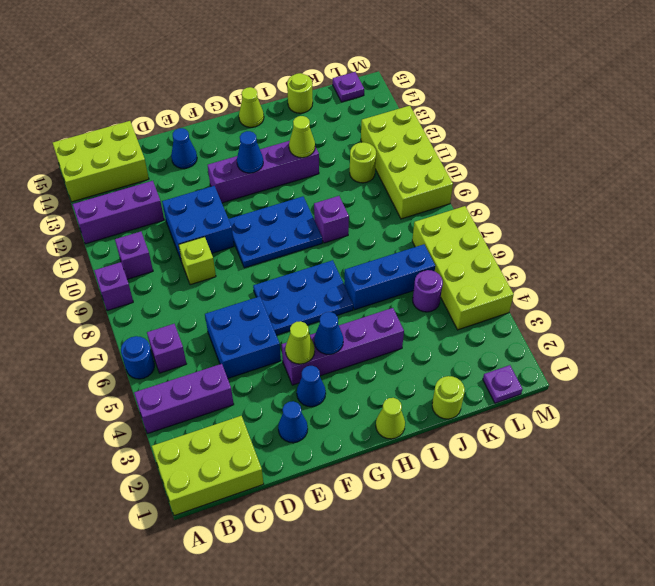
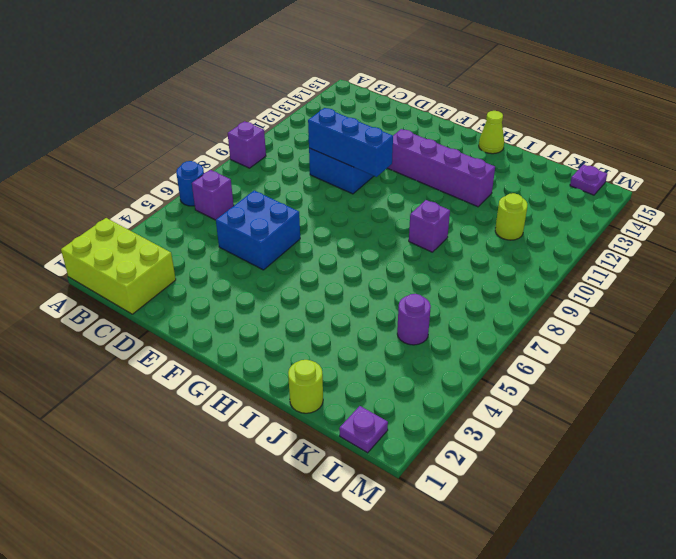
blue brick D10:F10 level 2 -> blue brick I6:K6 level 1
none -> purple brick A4:C4 level 1
none -> purple brick A12:C12 level 1
none -> lime brick A14:C15 level 1
none -> purple brick B10 level 1

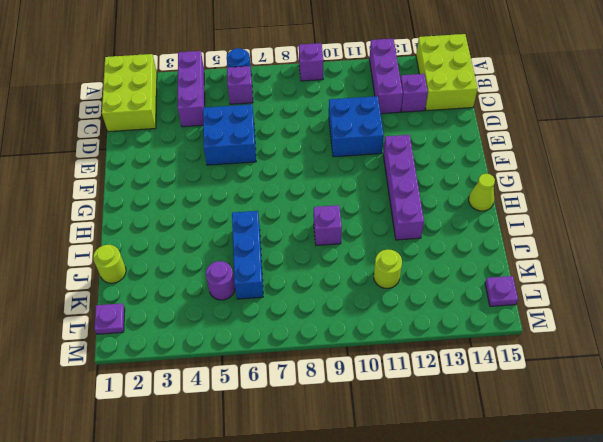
purple brick C13 level 1 -> purple brick B10 level 1
none -> lime brick D9 level 1
none -> blue cone E2 level 1
none -> blue cone E14 level 1
none -> blue cone F3 level 1

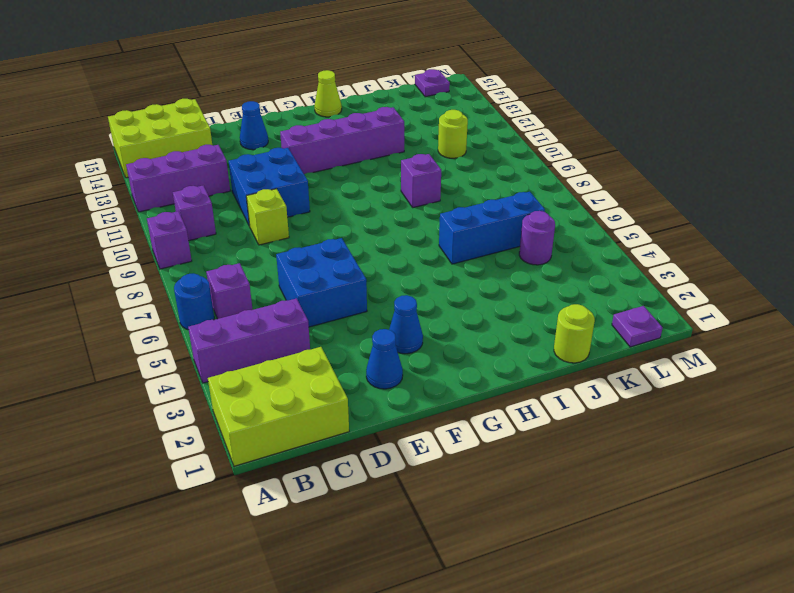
none -> purple brick F4:I4 level 1
none -> blue plate F6:H7 level 1
none -> blue plate F9:H10 level 1
none -> lime cone H1 level 1

